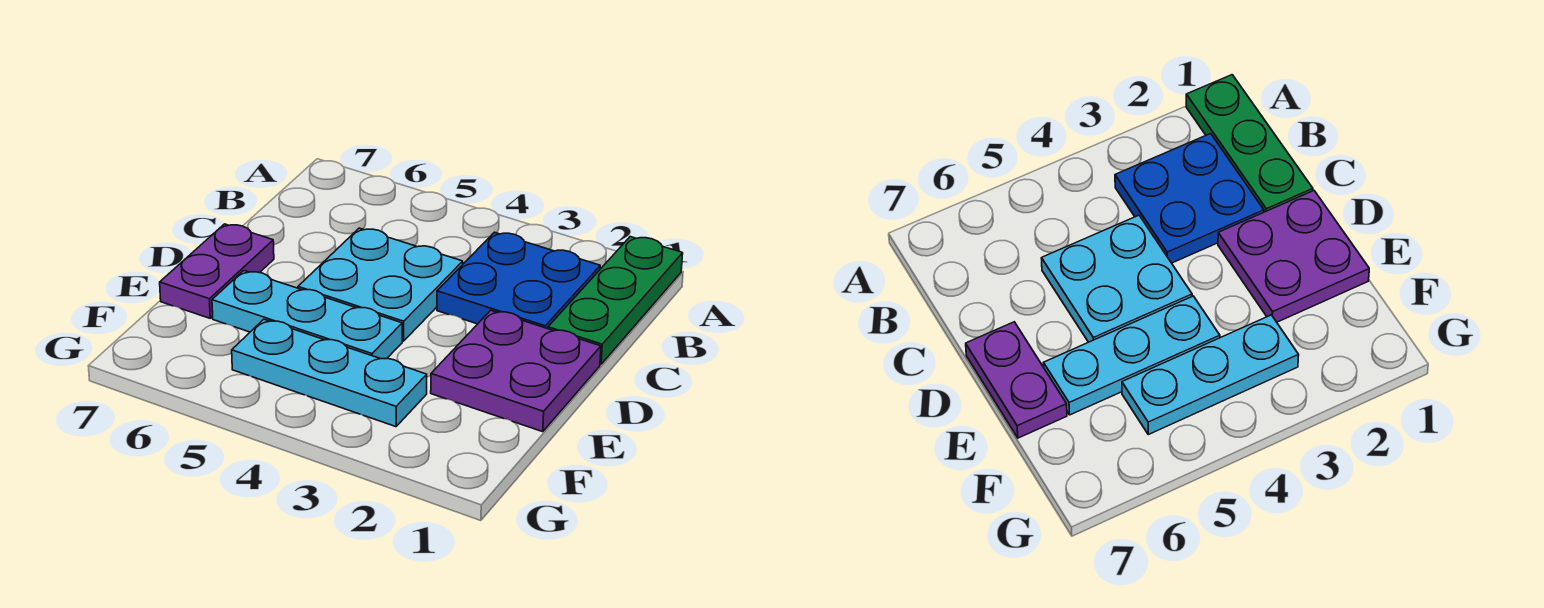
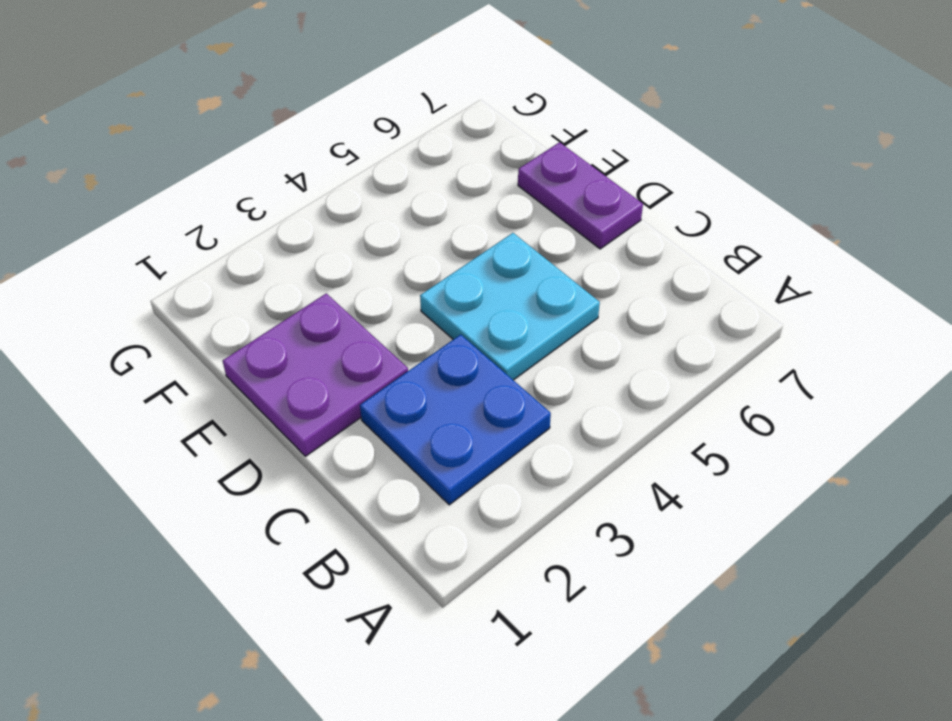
none -> green plate A1:C1 level 1
none -> cyan plate E4:E6 level 1

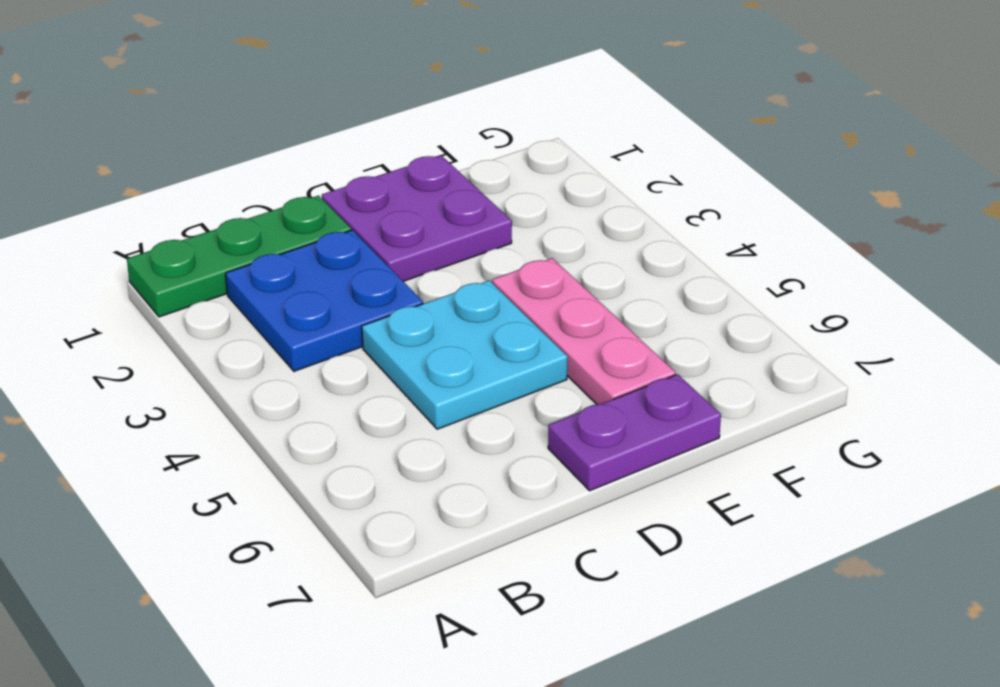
pink plate E4:E6 level 1 -> cyan plate E4:E6 level 1
none -> cyan plate F3:F5 level 1

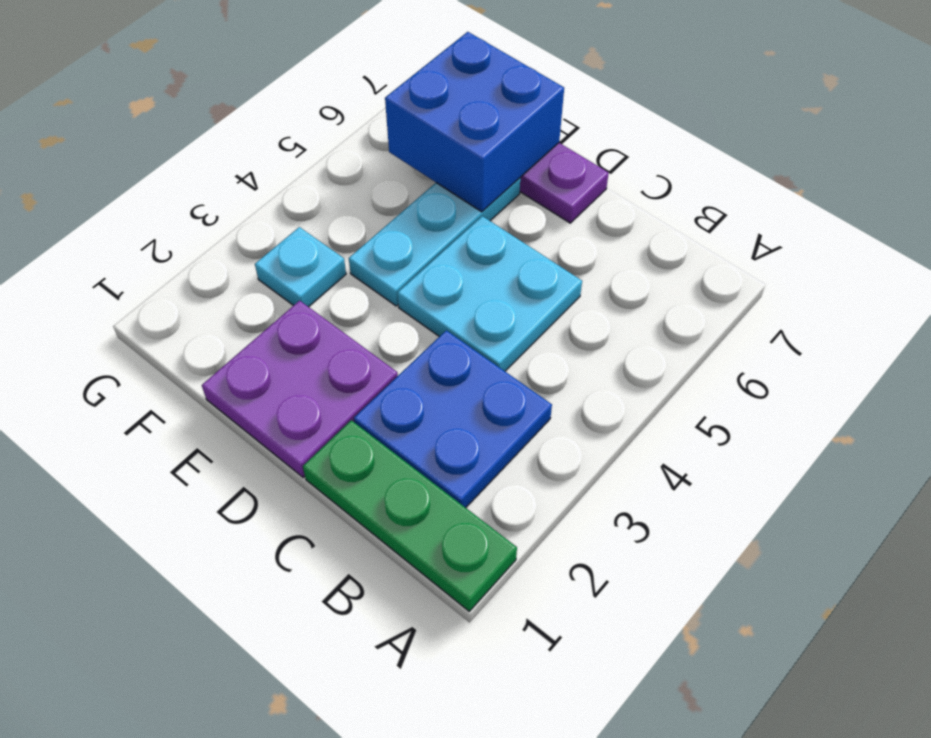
blue brick E6:F7 level 2 -> none
cyan plate F3 level 1 -> cyan plate F3:F5 level 1

